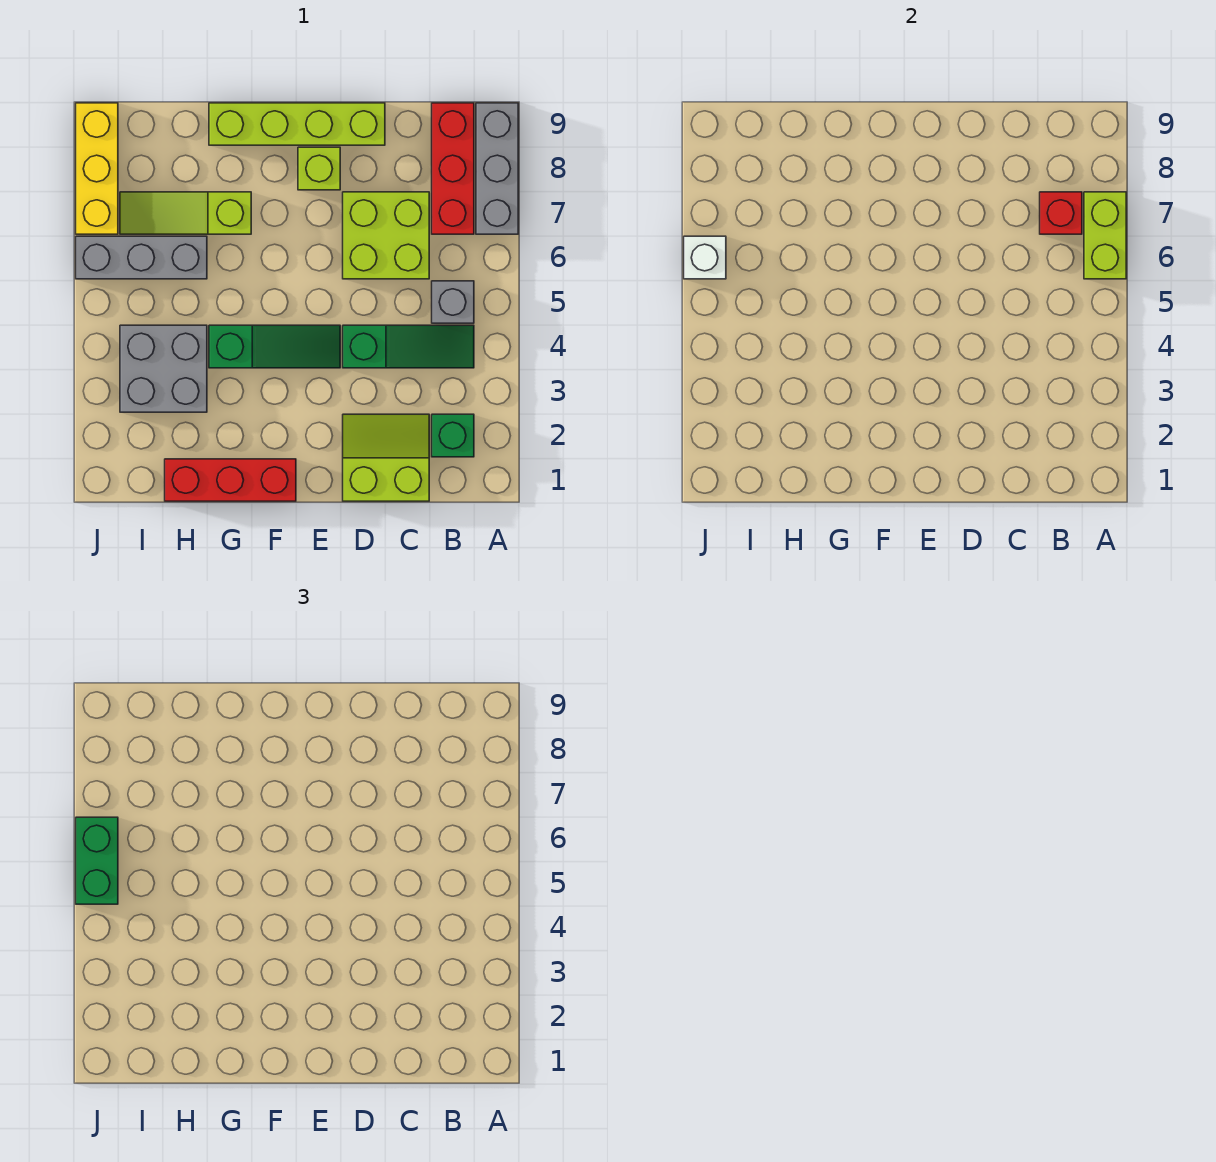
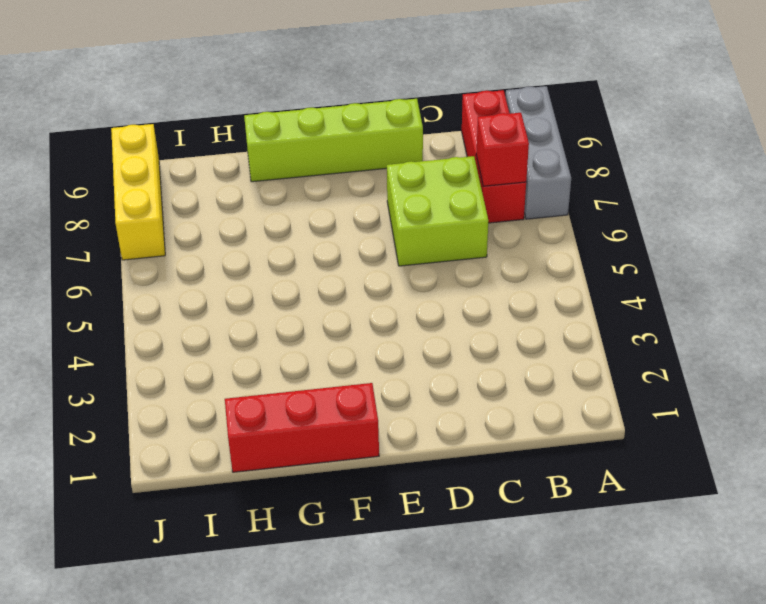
none -> green brick B2 level 1
none -> green slope B4:D4 level 1 top D
none -> grey brick B5 level 1

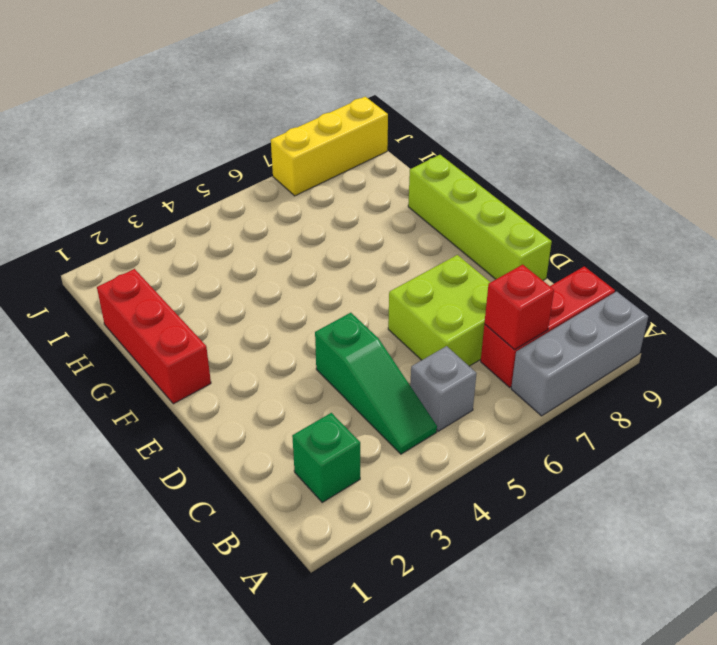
none -> lime slope C1:D2 level 1 top 1
none -> green slope E4:G4 level 1 top G
none -> lime brick E8 level 1

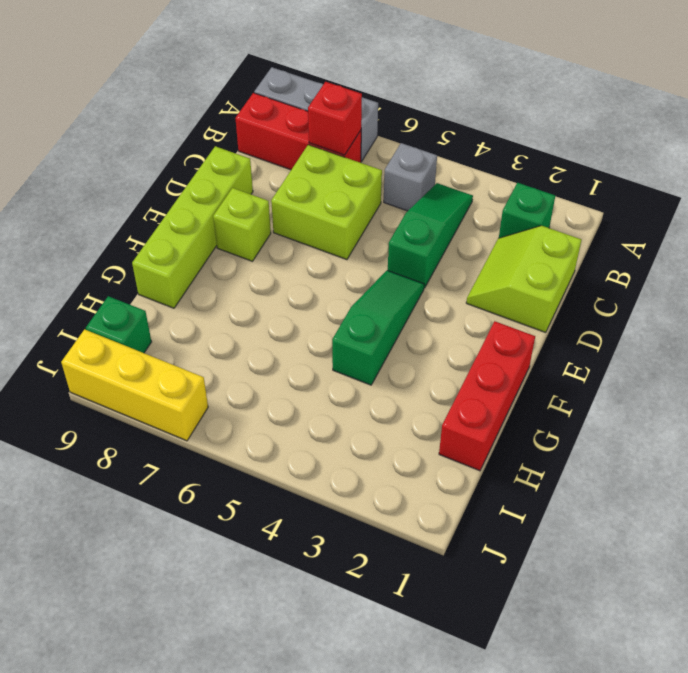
green brick I9 level 1 -> none
none -> lime slope G7:I7 level 1 top G
none -> grey brick H3:I4 level 1
none -> grey brick H6:J6 level 1

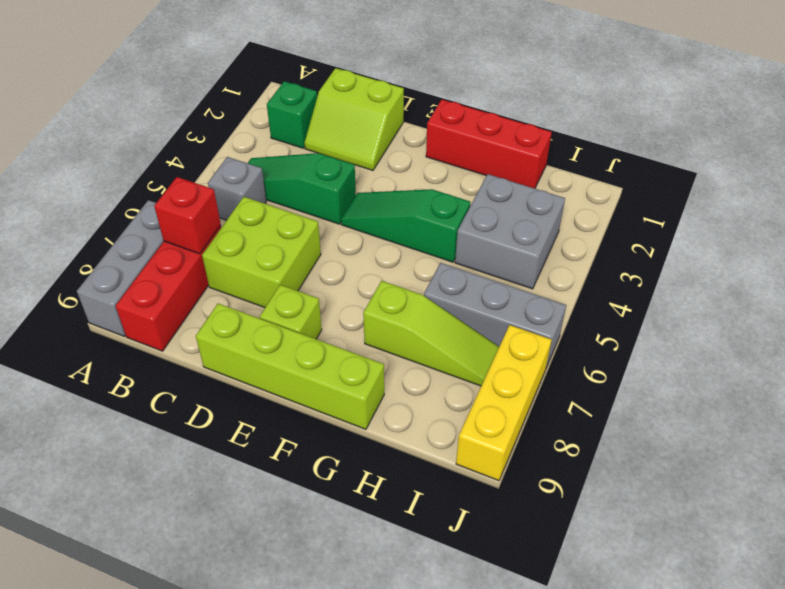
none -> lime brick A6:A7 level 2
none -> white brick J6 level 2
none -> green brick J5:J6 level 3

